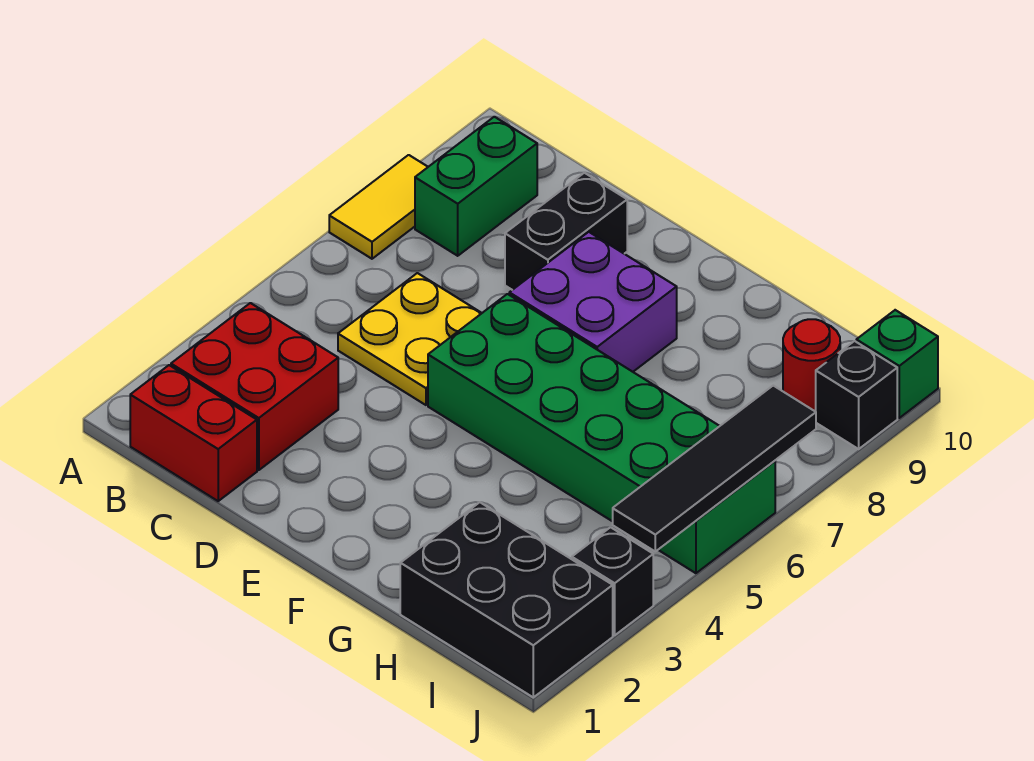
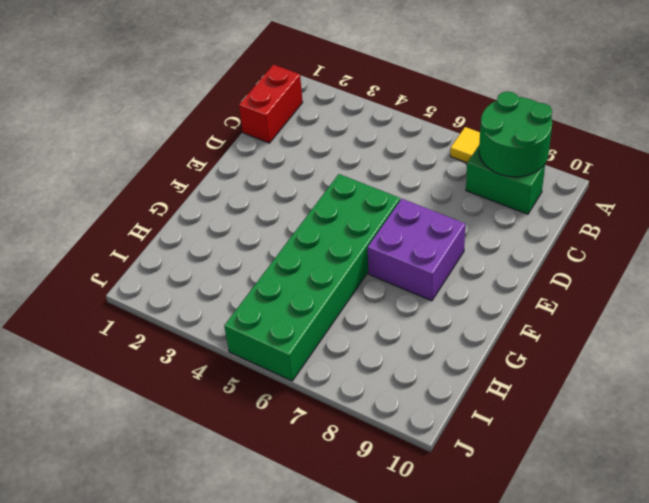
green round brick A8:B9 level 2 -> none
none -> red brick B2:C3 level 1
none -> yellow plate C5:D6 level 1
none -> black brick D8:D9 level 1

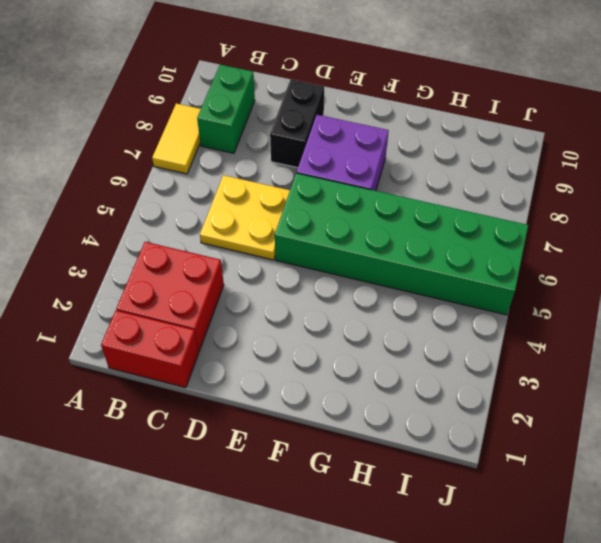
none -> black brick H1:J2 level 1
none -> red round brick I9 level 1
none -> black brick J3 level 1

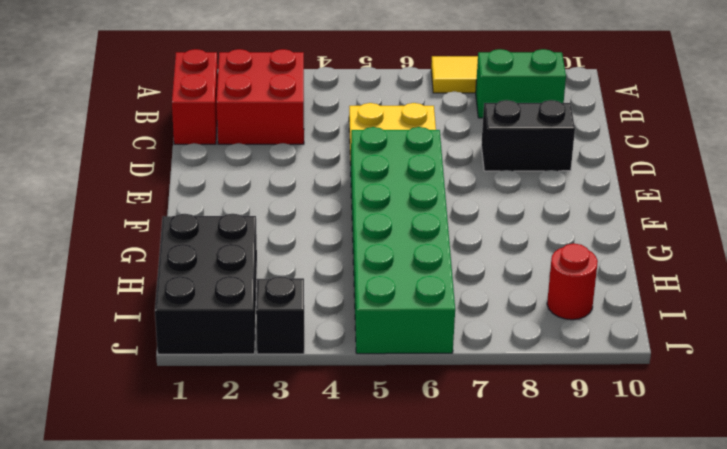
none -> purple brick E7:F8 level 1
none -> black brick J9 level 1
none -> green brick J10 level 1

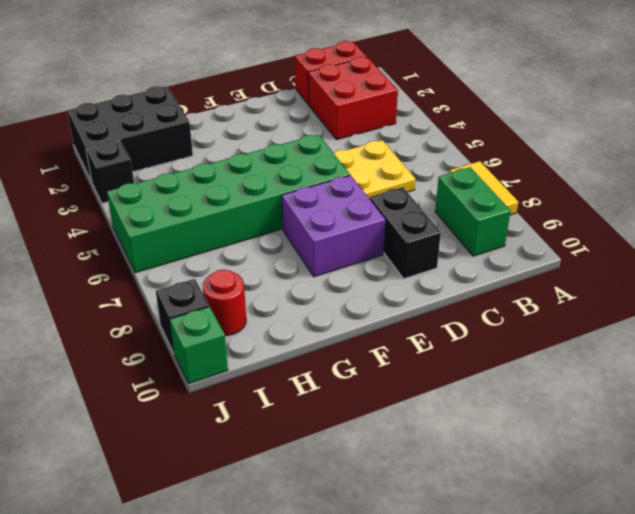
none -> black tile J4:J7 level 2

